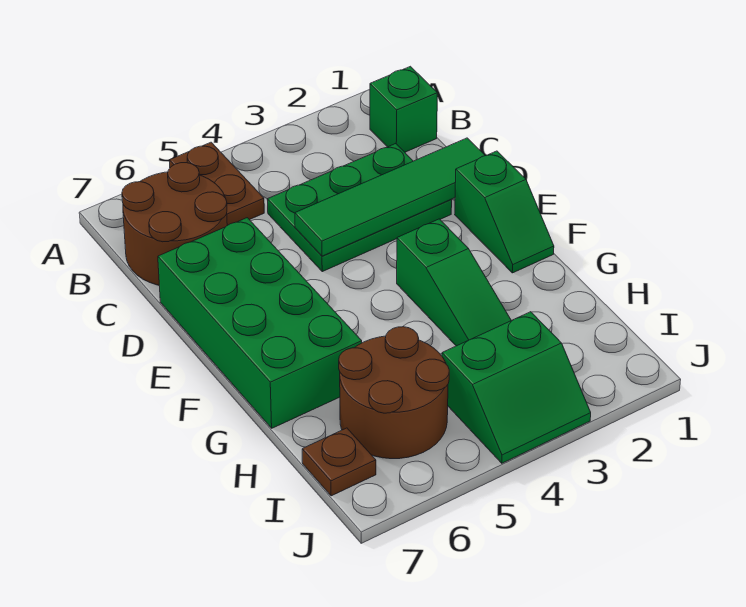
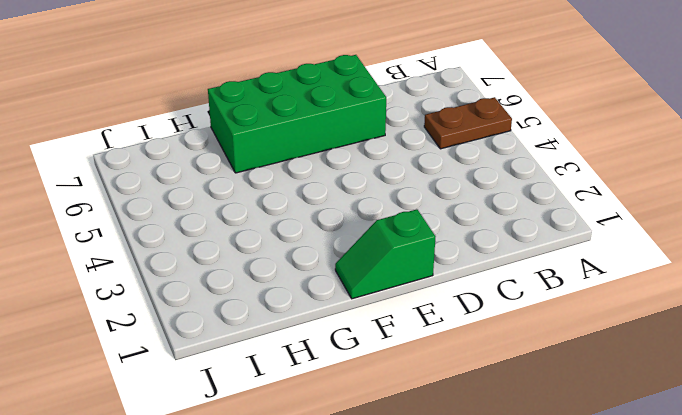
none -> green brick B1 level 1
none -> brown round brick B6:C7 level 1

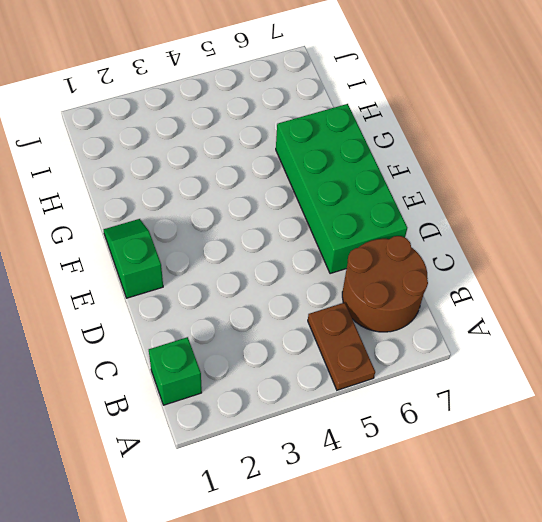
none -> green plate C2:D4 level 1
none -> green slope F3:H3 level 1 top F

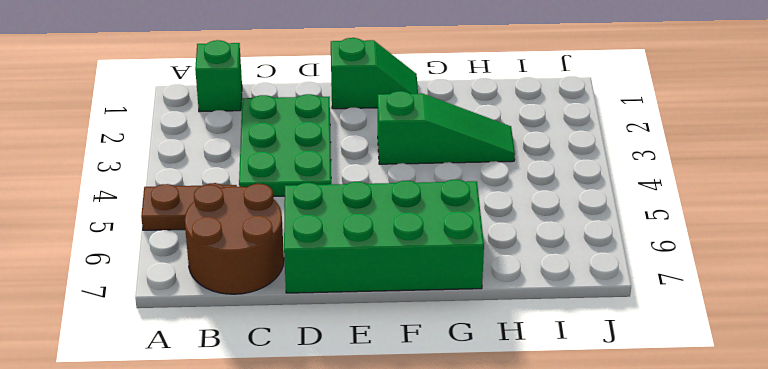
none -> brown round brick H5:I6 level 1
none -> green slope I3:J4 level 1 top I

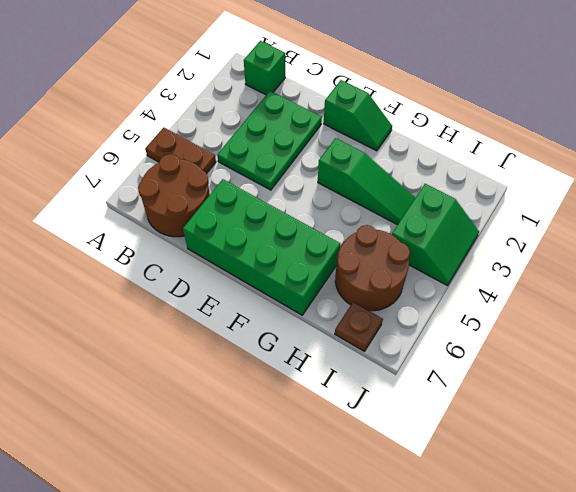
none -> green tile D1:D4 level 2

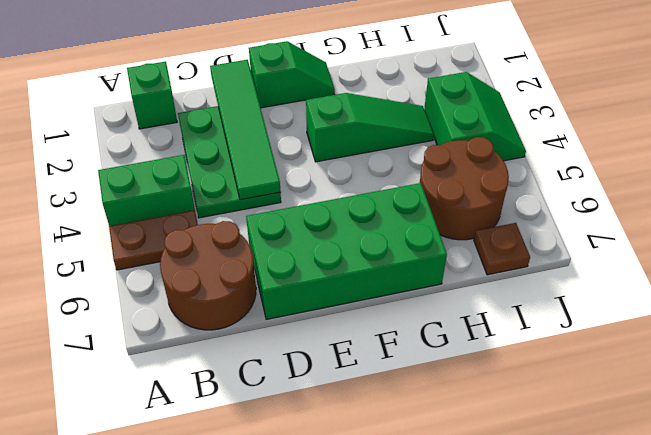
green brick A4:B4 level 1 -> none

